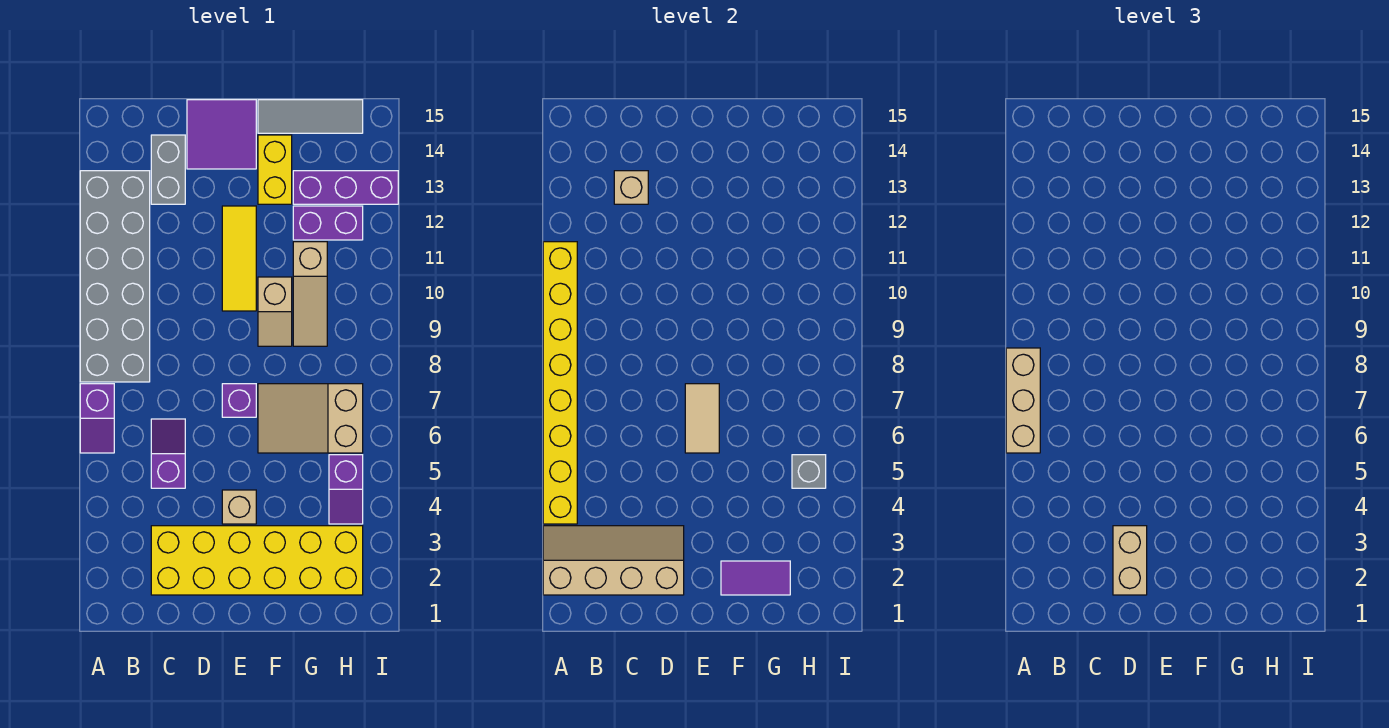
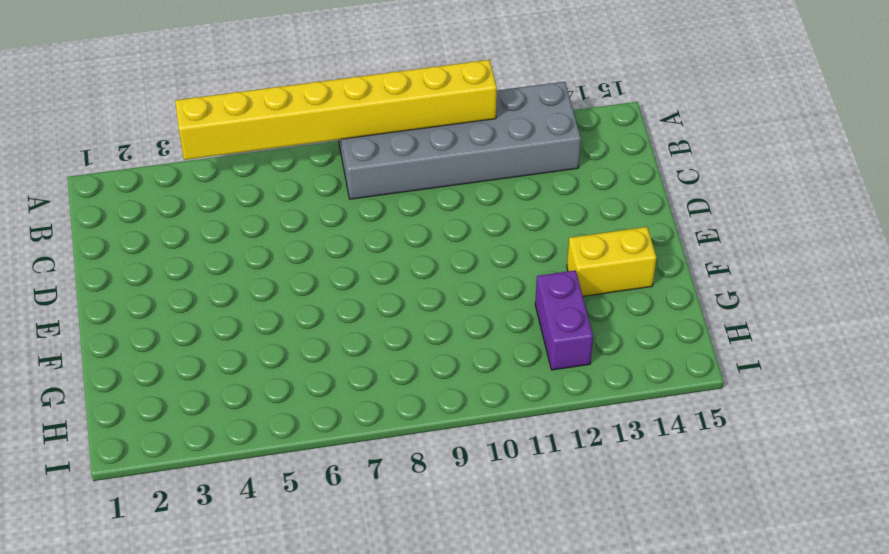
none -> purple slope A6:A7 level 1 top 7
none -> yellow brick C2:H3 level 1
none -> purple slope C5:C6 level 1 top 5

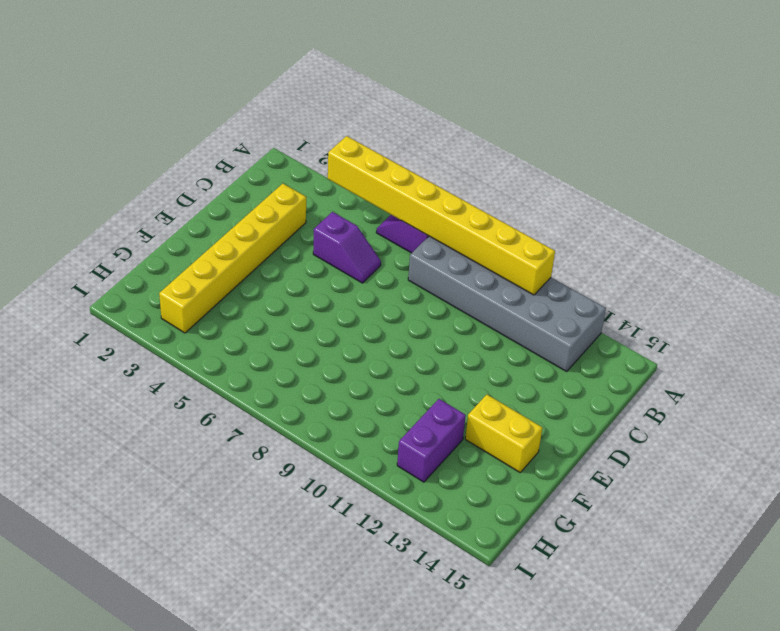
yellow brick C3:H3 level 1 -> yellow brick C2:H3 level 1
none -> grey brick C13:C14 level 1
none -> purple tile D14:E15 level 1
none -> tan brick E4 level 1

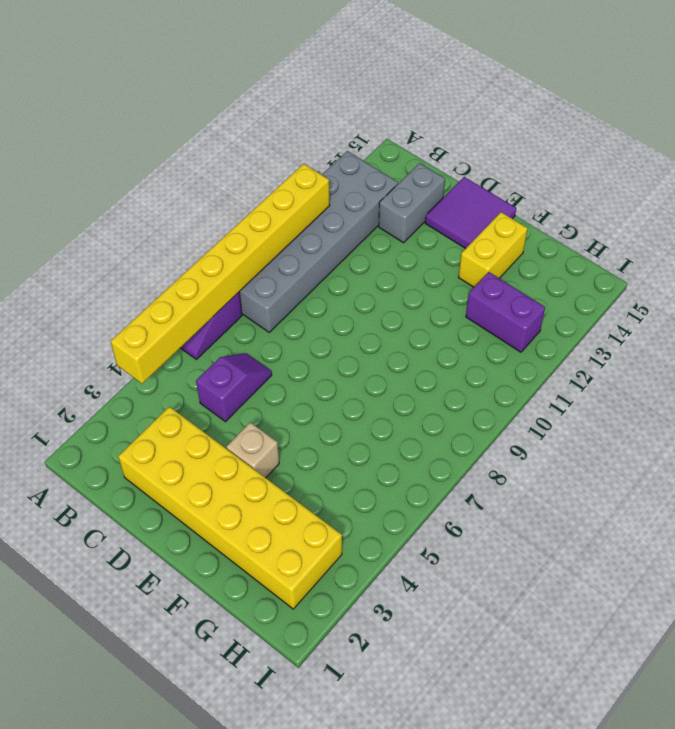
none -> purple brick E7 level 1
none -> yellow tile E10:E12 level 1
none -> tan slope F6:H7 level 1 top H

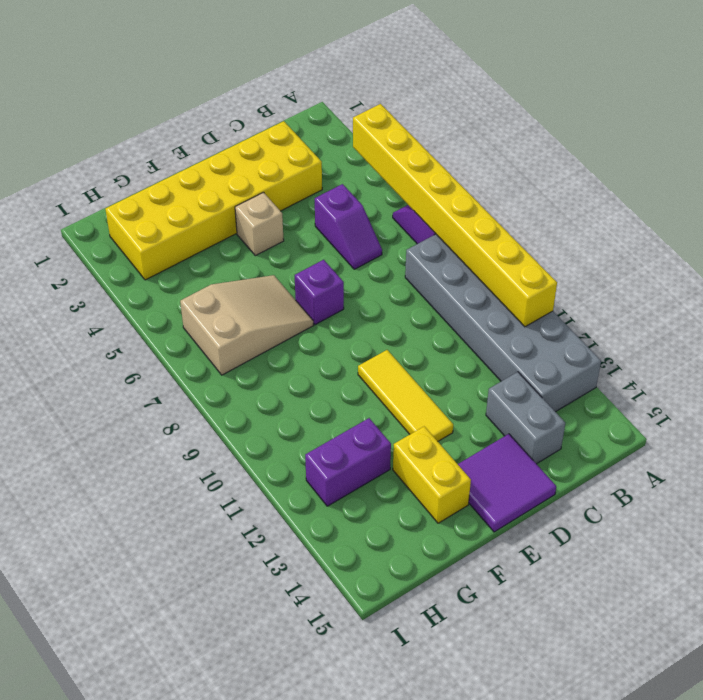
none -> tan slope F9:F10 level 1 top 10
none -> grey tile F15:H15 level 1
none -> tan slope G9:G11 level 1 top 11

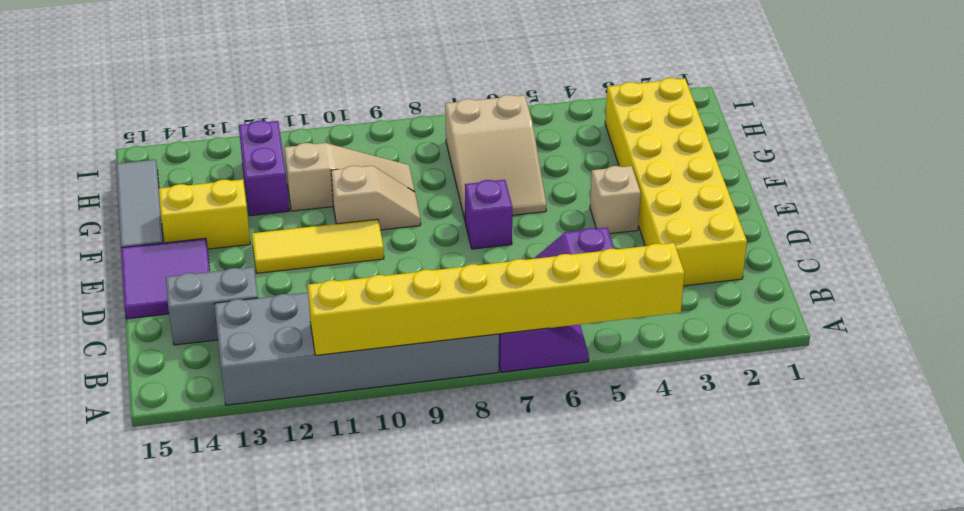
none -> purple brick G13:I13 level 1
none -> purple slope H4:H5 level 1 top 5
none -> tan slope A2:D3 level 2 top 2

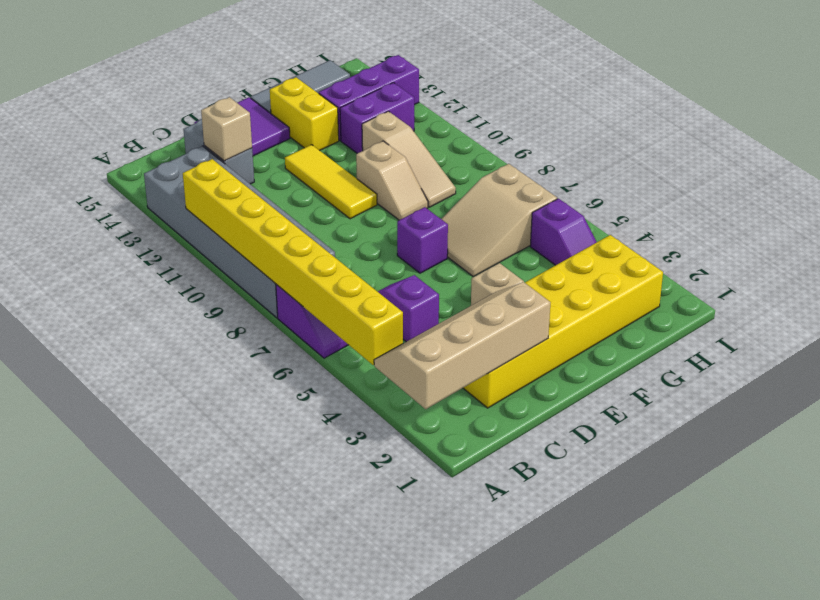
none -> tan tile E6:E7 level 2
none -> purple tile F2:G2 level 2
none -> grey brick H5 level 2

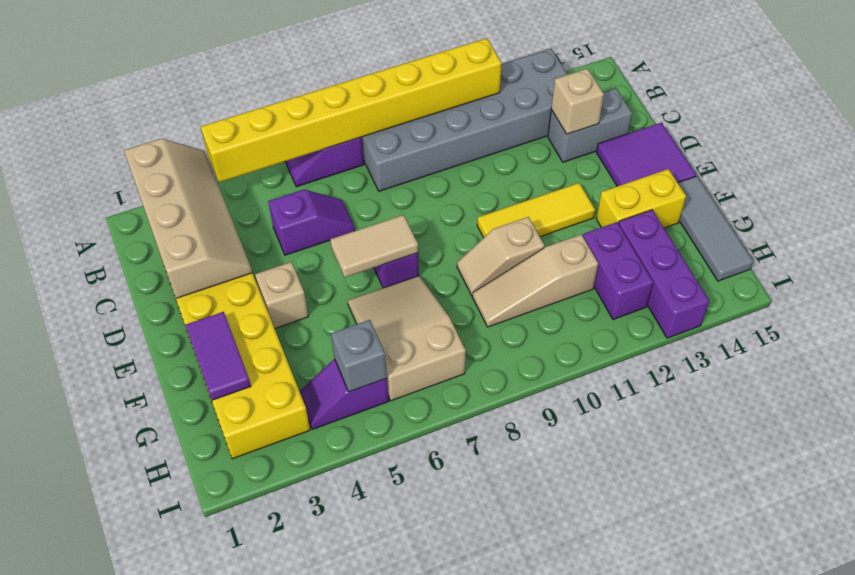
none -> tan brick A6:A8 level 3
none -> tan brick D2:D3 level 3

